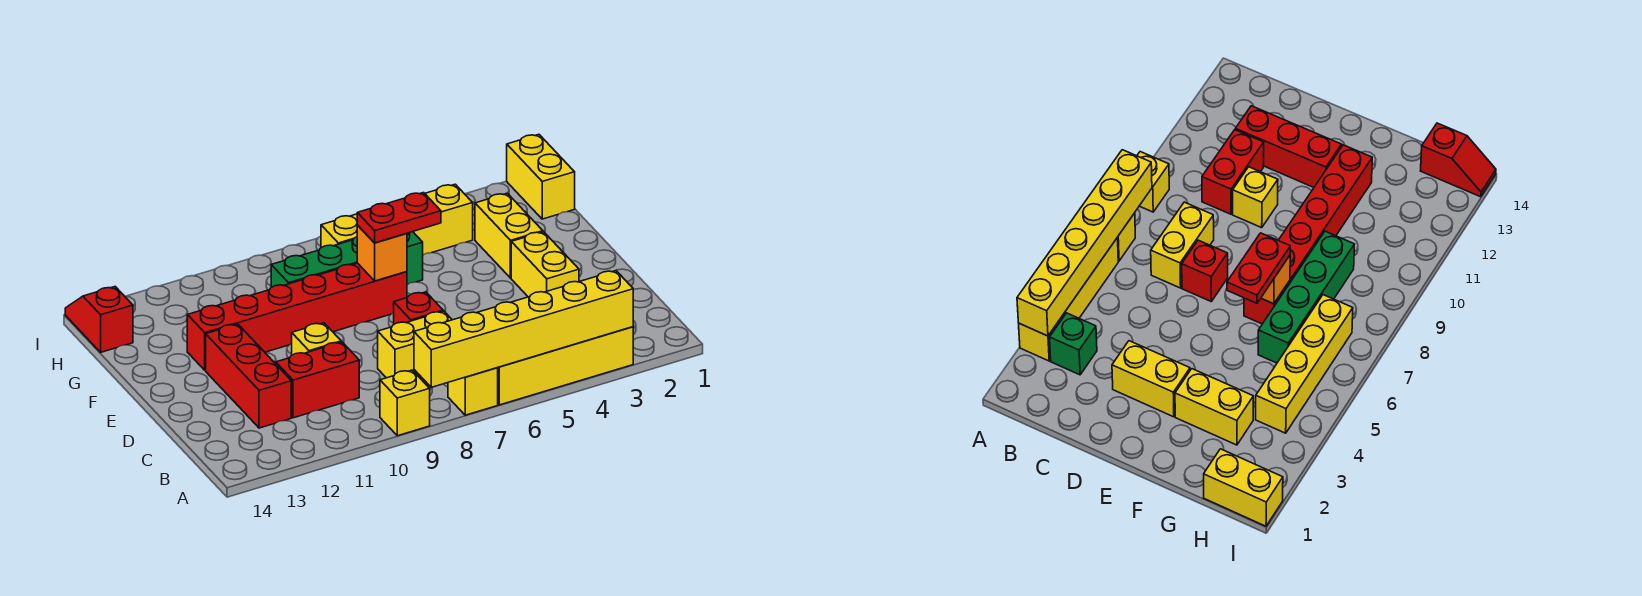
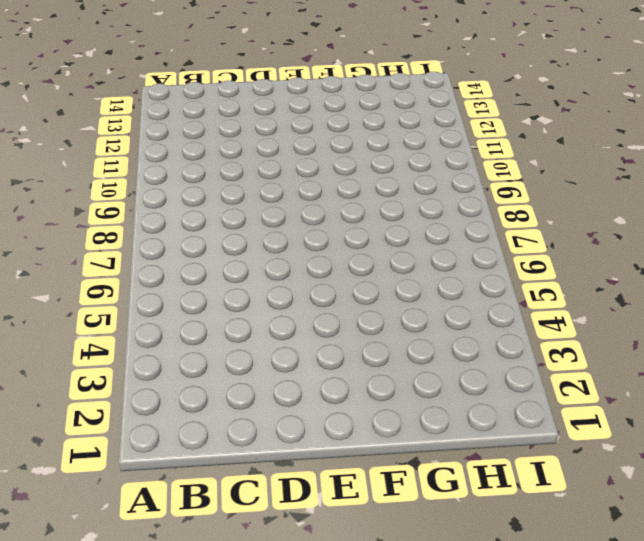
none -> yellow brick A3:A6 level 1
none -> yellow brick A7 level 1
none -> yellow brick A9 level 1

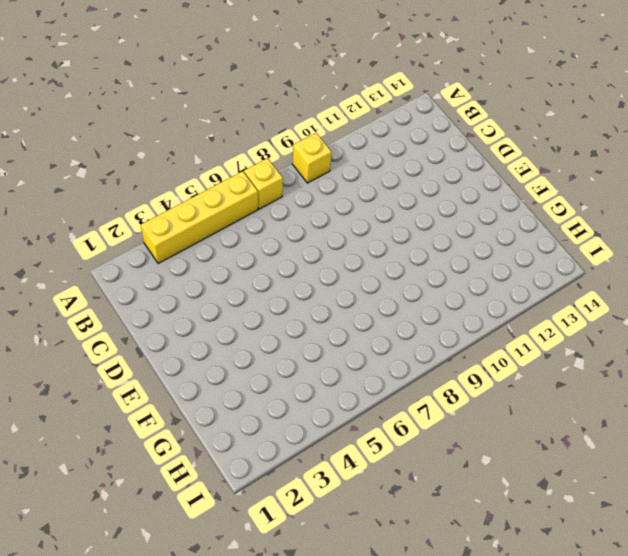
none -> green brick B3 level 1
none -> yellow brick C7:C8 level 1
none -> red brick C10:C11 level 1

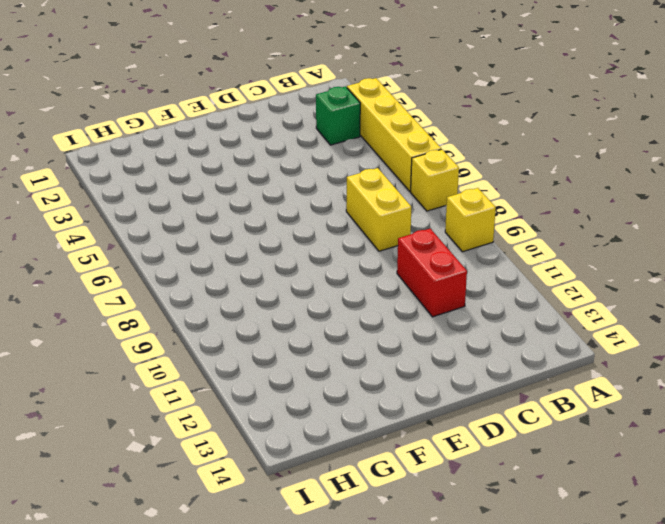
none -> red brick C12:E12 level 1
none -> yellow brick D3:E3 level 1
none -> red brick D7 level 1

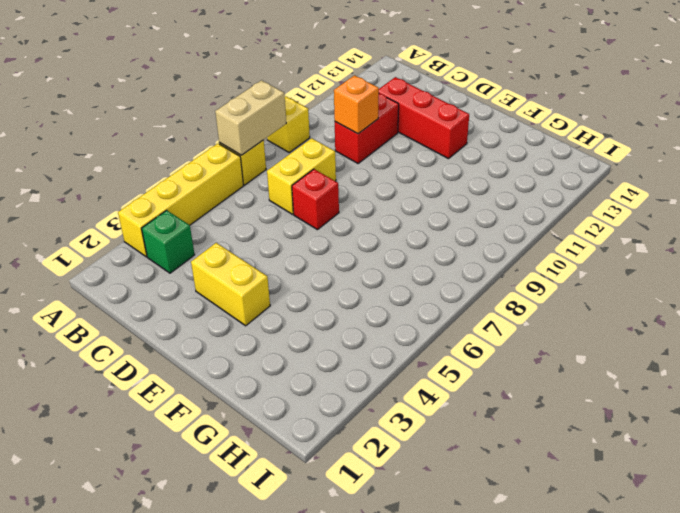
tan brick A7:A8 level 2 -> yellow brick A3:A8 level 2
orange brick C10 level 2 -> orange brick F7 level 2
none -> yellow brick D10 level 1
none -> yellow brick F3:G3 level 1
none -> red brick F7:F12 level 1

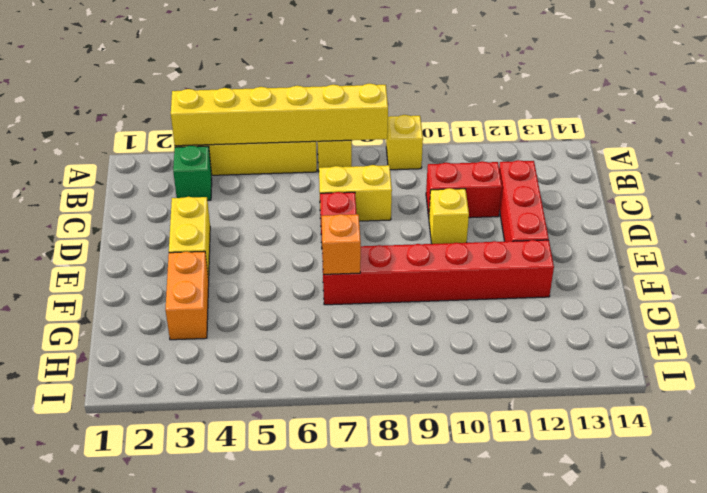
orange brick F3:G3 level 1 -> yellow brick F3:G3 level 1
none -> green brick G6:G9 level 1
none -> yellow brick H1:I1 level 1
none -> yellow brick H4:H7 level 1

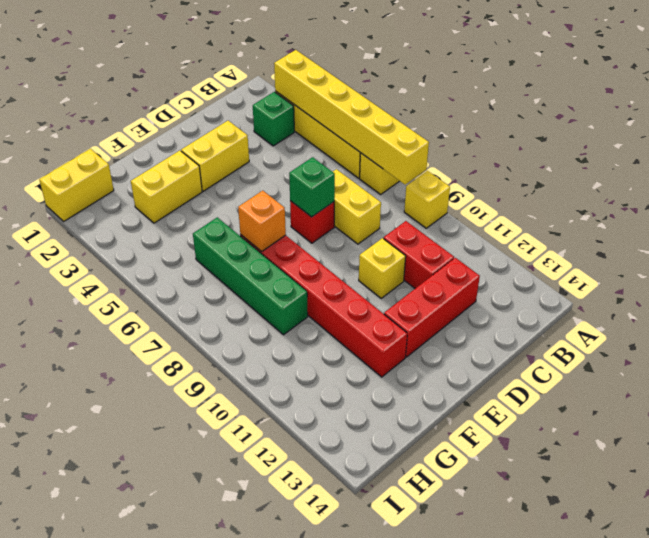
green brick D7 level 2 -> none
none -> yellow brick H4:H7 level 1
none -> red slope H14:I14 level 1 top H
none -> red plate F6:F7 level 3

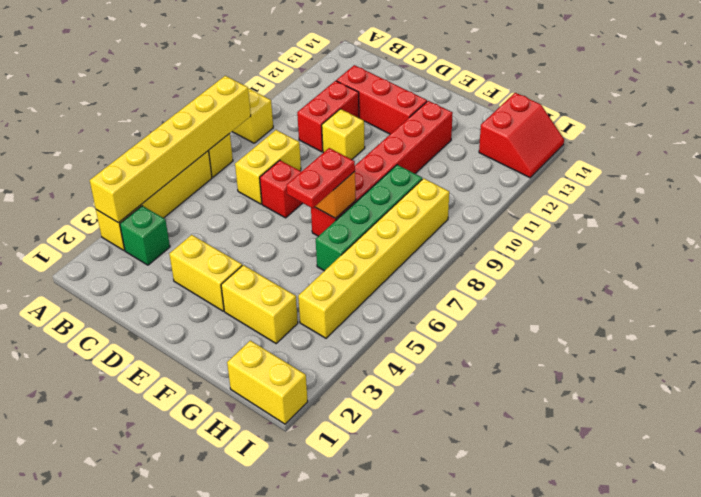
yellow brick H4:H9 level 1 -> yellow brick H4:H7 level 1
red slope H13:I14 level 1 top H -> red slope H14:I14 level 1 top H

